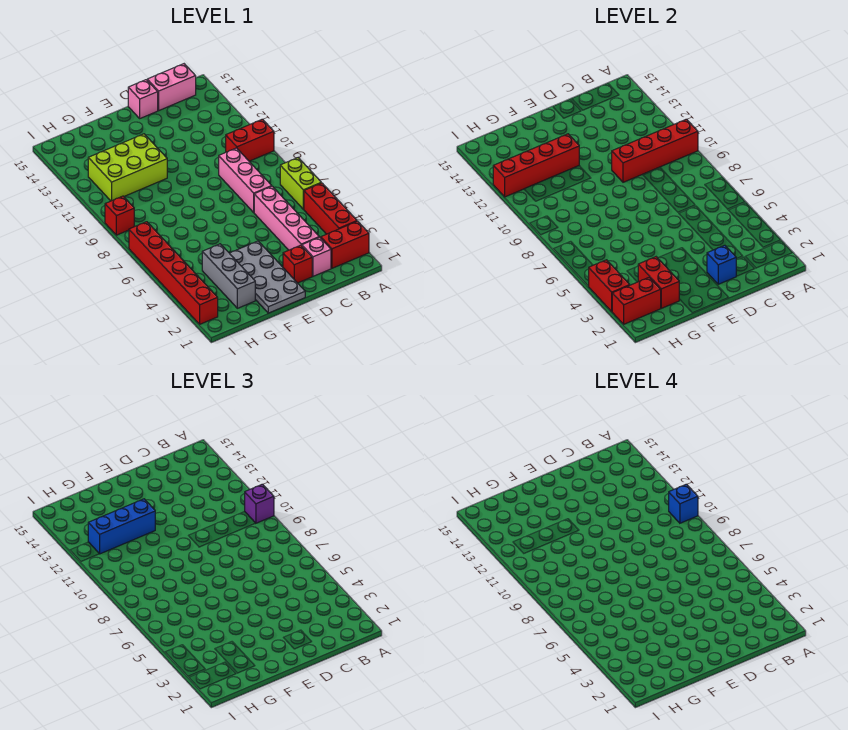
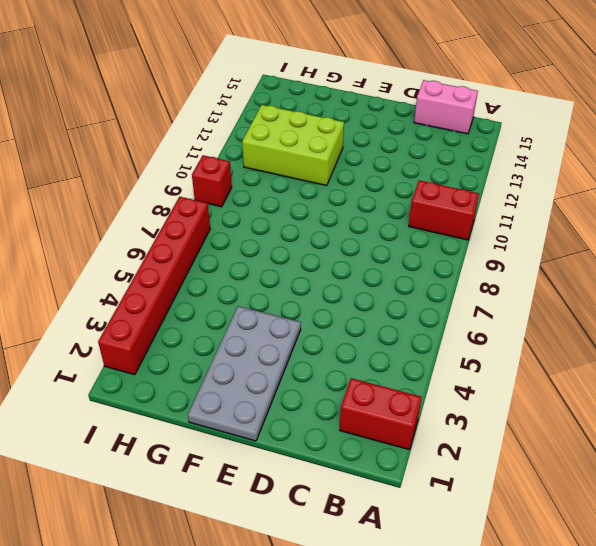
none -> red brick A3:A5 level 1
none -> lime brick A6:A7 level 1
none -> pink brick C2 level 1

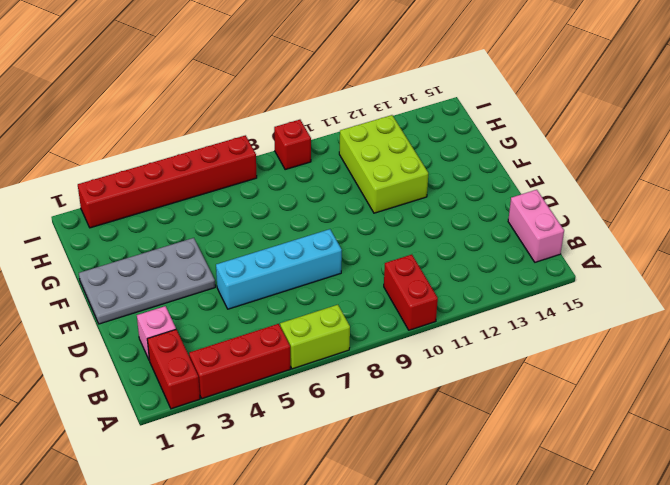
cyan brick D5:D8 level 1 -> none
none -> pink brick C3:C6 level 1
none -> pink brick C7:C9 level 1
none -> red brick D2 level 1

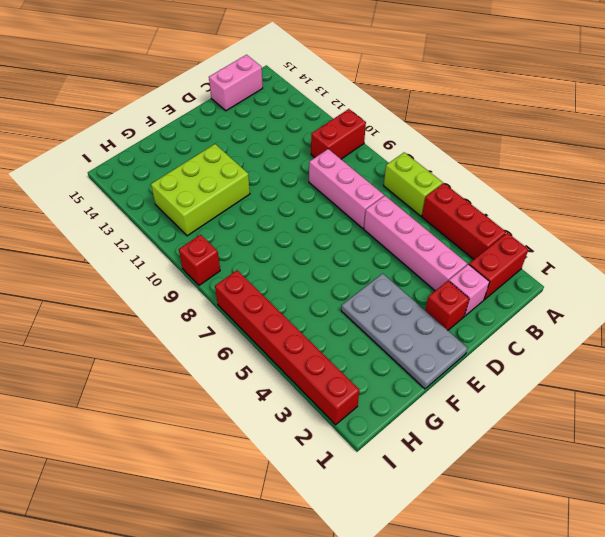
none -> pink brick D15 level 1
none -> grey brick G2:G4 level 1
none -> red brick A10:D10 level 2

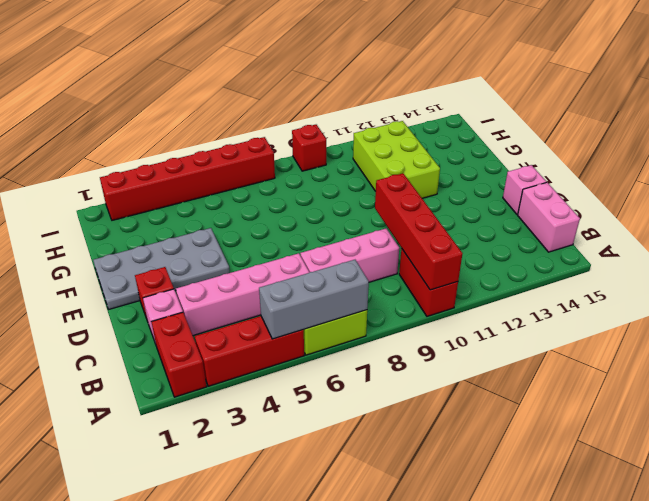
grey brick A5:A7 level 2 -> grey brick G2:G4 level 1
none -> blue brick D2 level 2
none -> red brick F12:I12 level 2
none -> red brick G2:G3 level 2

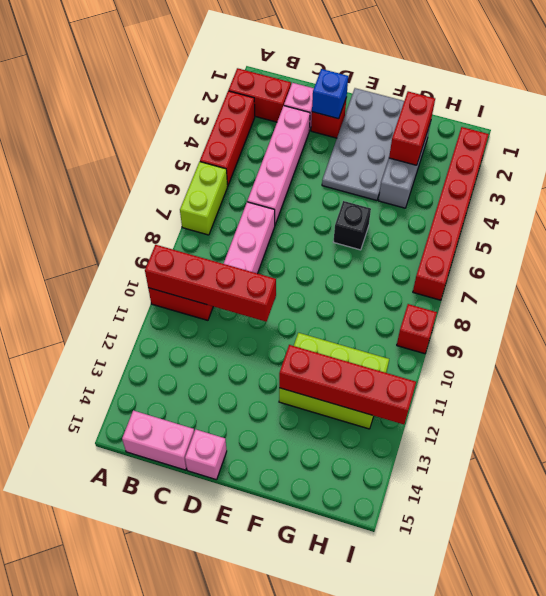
black brick F6 level 1 -> none
none -> red brick H2:I2 level 2
none -> red brick I3:I4 level 2
none -> purple brick A10 level 3

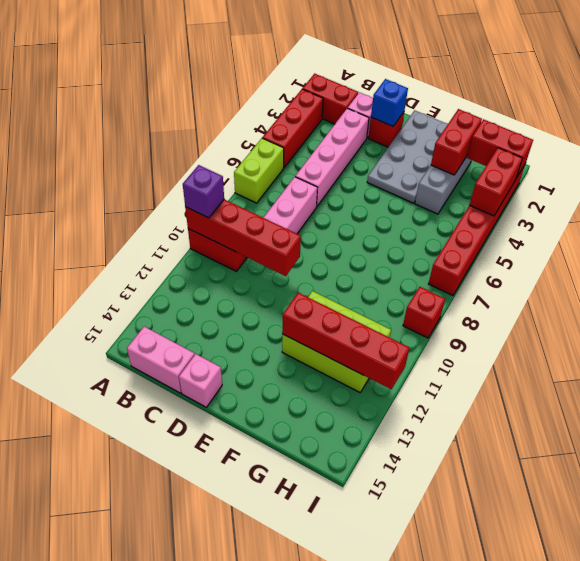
none -> blue brick F12:H12 level 3
none -> blue brick A10 level 4

